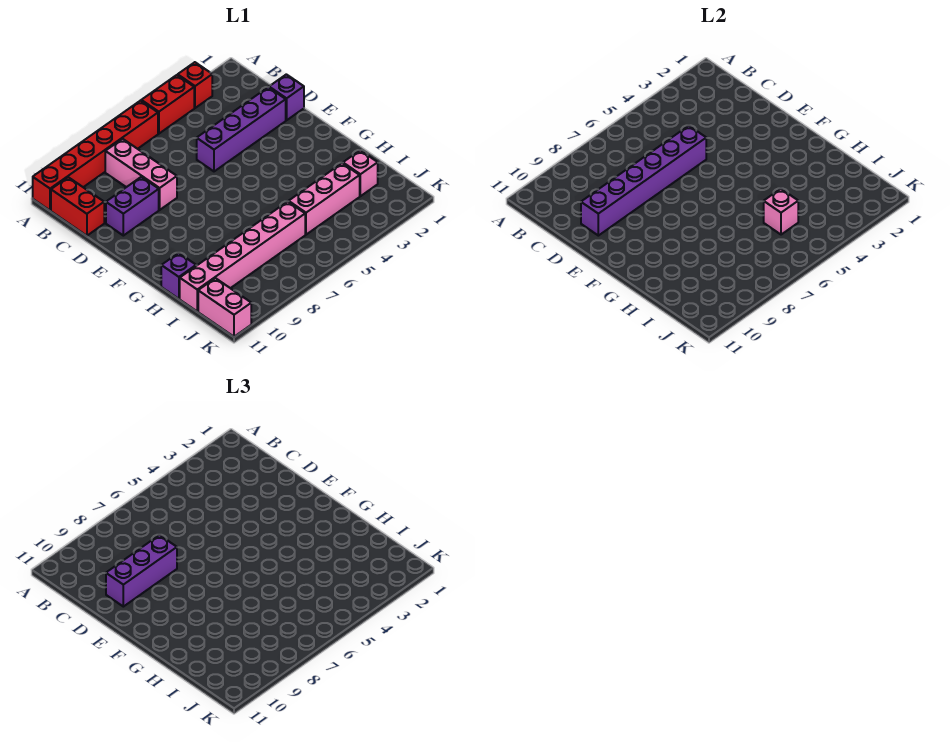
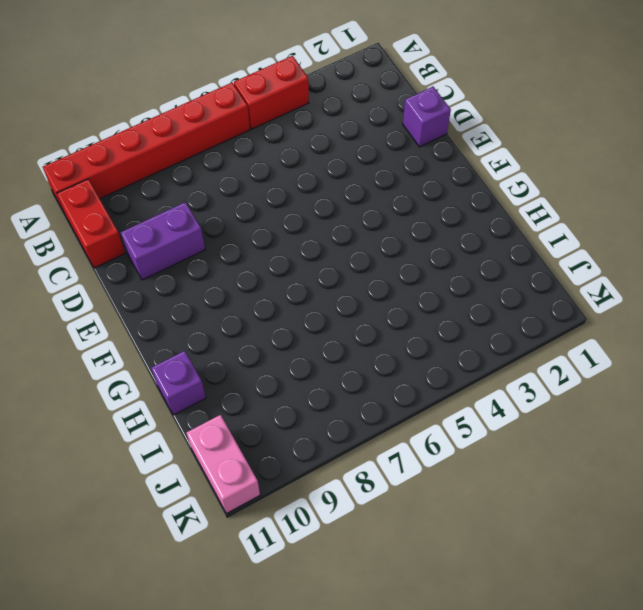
none -> red brick A3 level 1
none -> pink brick B8:D8 level 1
none -> purple brick D2:D5 level 1

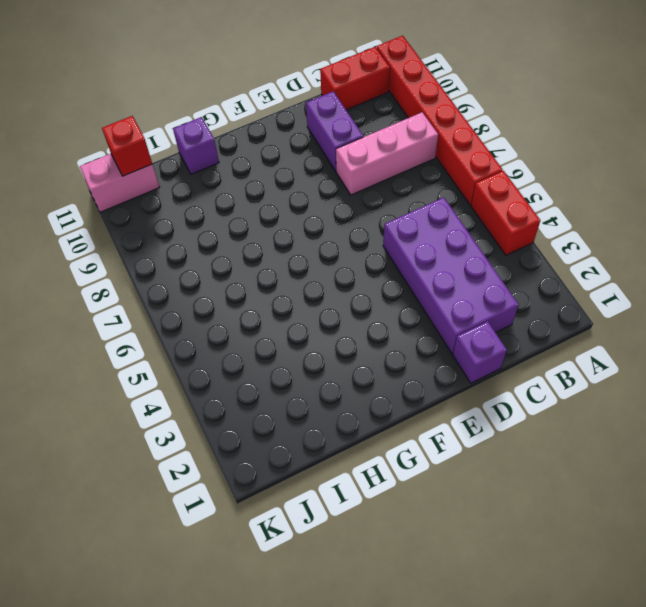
purple brick C2:D5 level 1 -> purple brick D2:D5 level 1
red brick J11 level 2 -> red brick A3 level 1
none -> pink brick I2 level 1
none -> pink brick I3:I5 level 1
none -> pink brick I6:I11 level 1

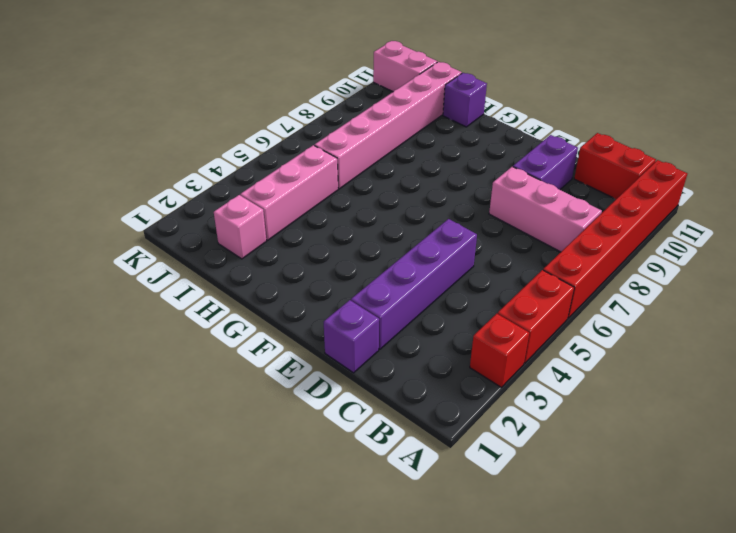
none -> purple brick D5:D10 level 2
none -> pink brick I5 level 2
none -> purple brick D8:D10 level 3

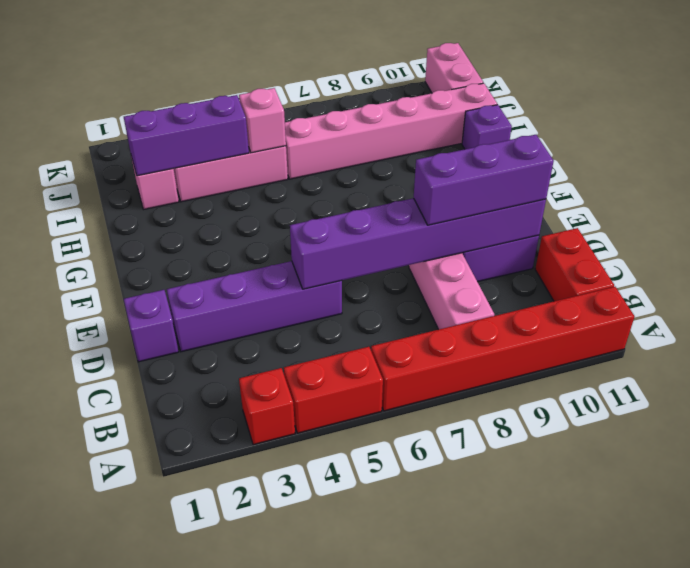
purple brick I2:I4 level 2 -> none

